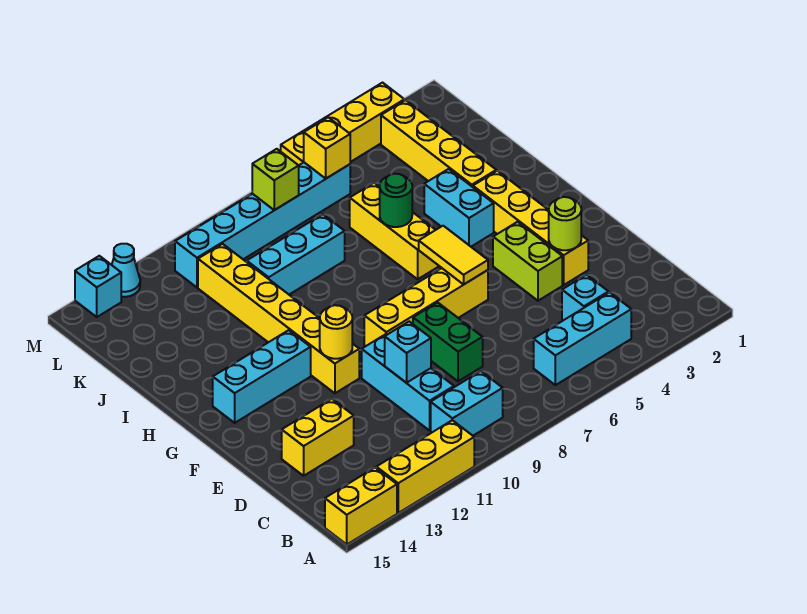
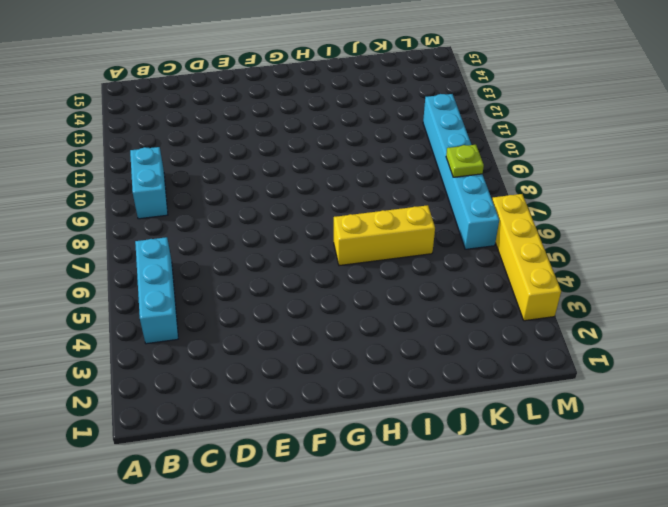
lime plate L8 level 2 -> lime brick L8 level 2
none -> yellow brick A11:A13 level 1
none -> yellow brick A14:A15 level 1
none -> cyan brick C4 level 1

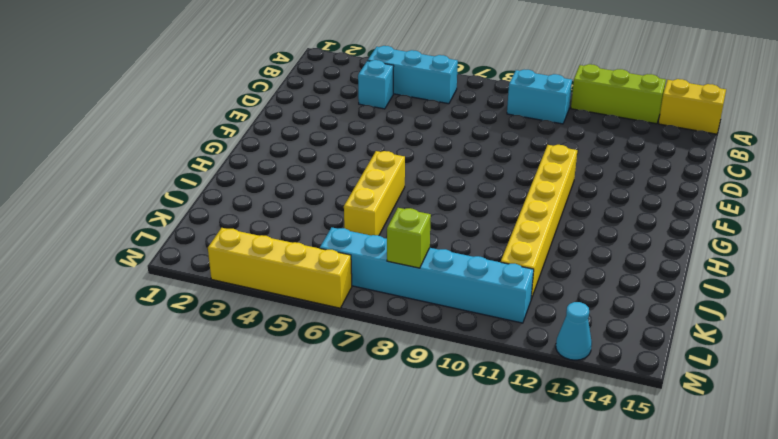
lime brick A11:A13 level 1 -> yellow brick A11:A13 level 1
none -> cyan brick C10:E10 level 1
none -> green brick D8:E8 level 1
none -> yellow brick D13:D14 level 1

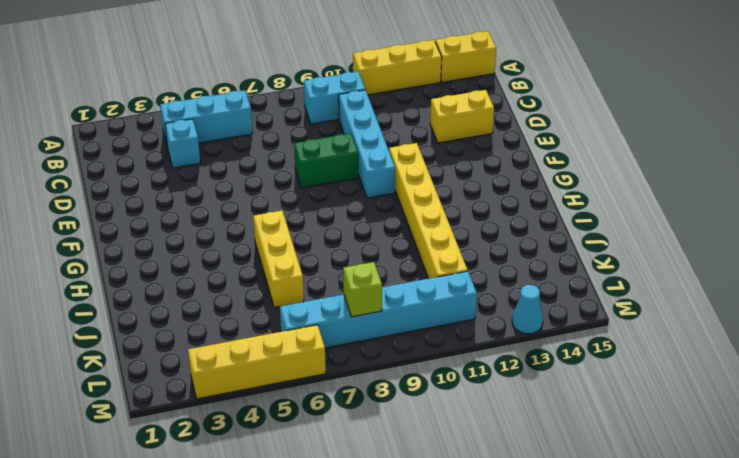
cyan brick C10:F10 level 1 -> cyan brick C10:E10 level 1
green brick E8:E9 level 1 -> green brick D8:E8 level 1
none -> yellow brick E3:H3 level 1
none -> lime brick E4:F4 level 1
none -> yellow brick F6:F9 level 1

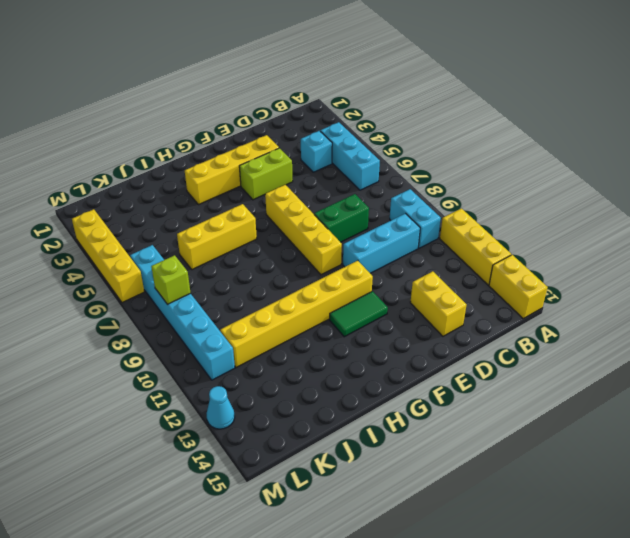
green tile F12:G12 level 1 -> cyan brick G12:G14 level 1
none -> cyan brick H4:I4 level 1
none -> yellow brick I3:L3 level 1
none -> cyan brick J8:J10 level 1

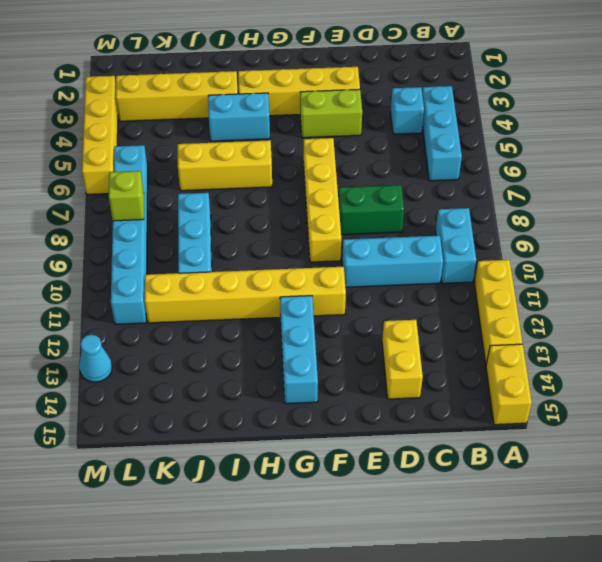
none -> cyan brick M14 level 1
none -> cyan brick D10 level 2
none -> lime round brick E3 level 2

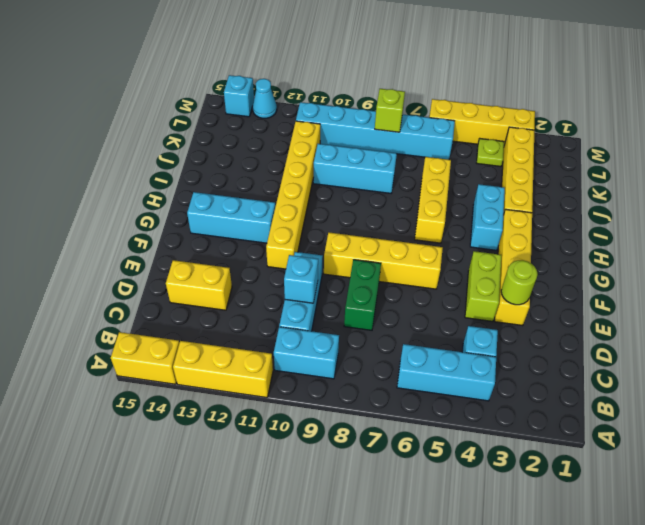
lime plate L4 level 1 -> none
none -> yellow tile F6:G6 level 2
none -> yellow round brick F11 level 2
none -> green round brick I6 level 2

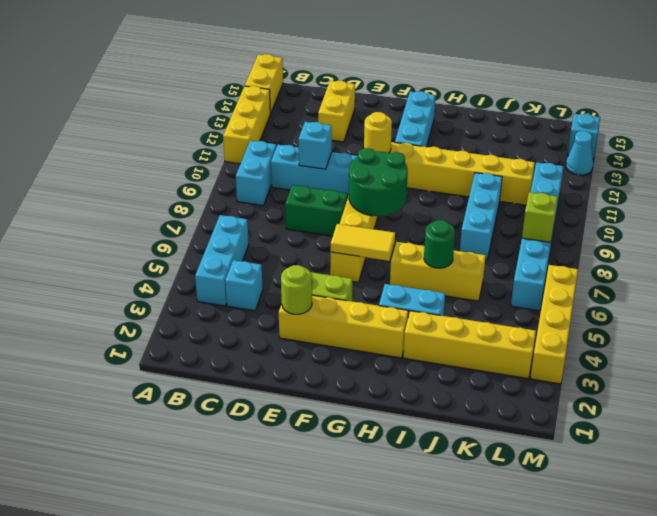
green round brick F8:G9 level 2 -> none
none -> yellow brick L6 level 2

